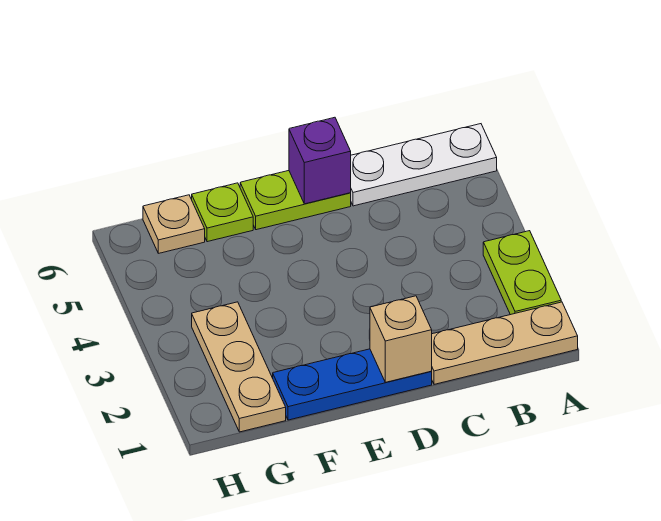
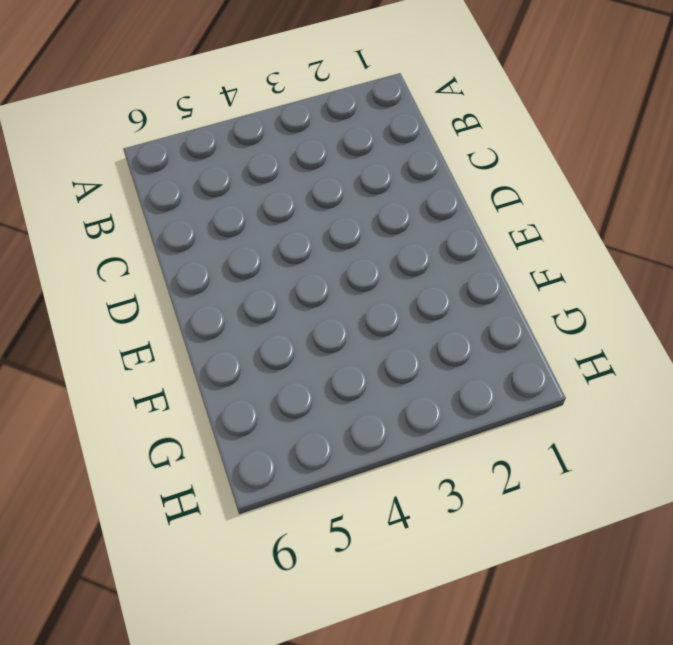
none -> tan plate A1:C1 level 1
none -> lime plate A2:A3 level 1

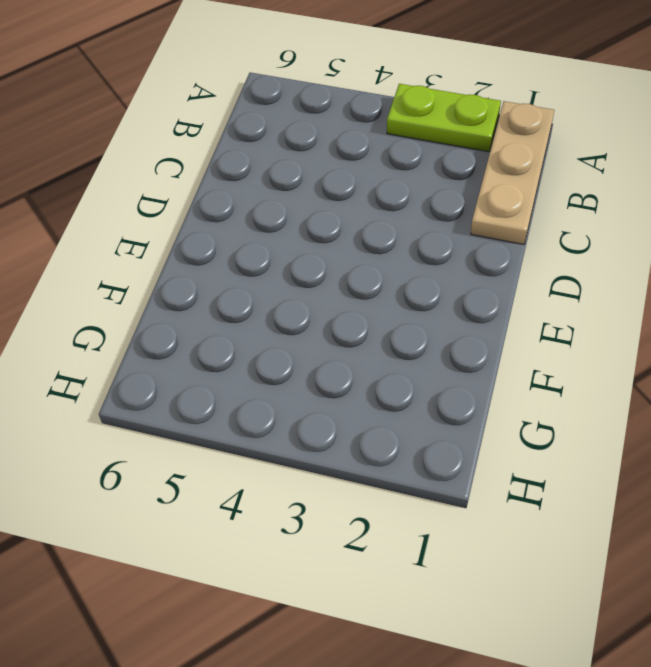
none -> white plate A6:C6 level 1
none -> blue plate D1:F1 level 1

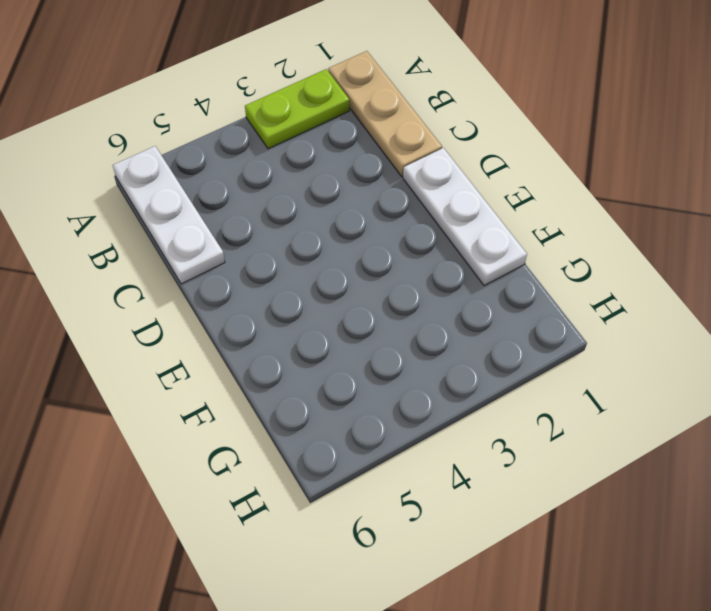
white plate D1:F1 level 1 -> blue plate D1:F1 level 1
none -> lime plate D6:E6 level 1
none -> lime plate F6 level 1

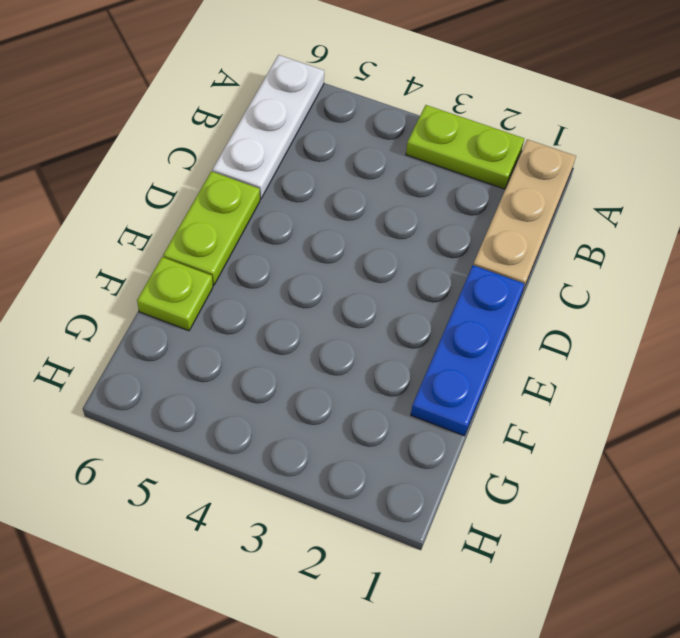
none -> tan plate G1:G3 level 1
none -> tan plate G6 level 1

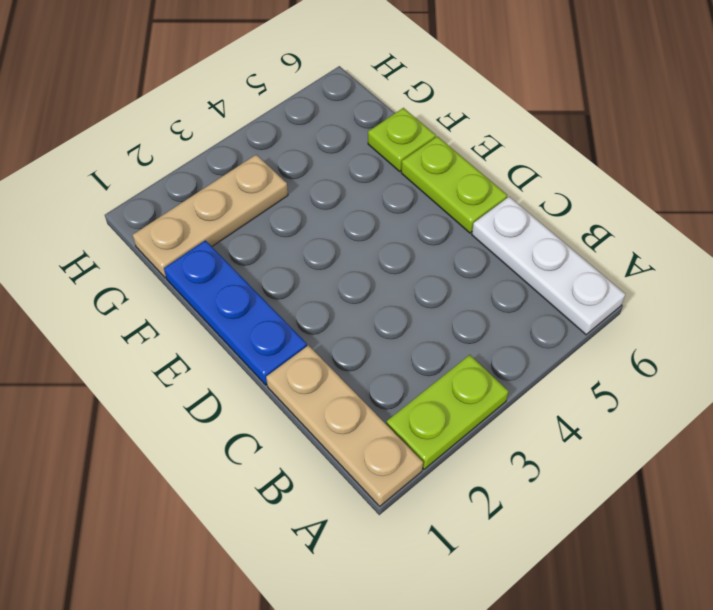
none -> tan plate G6 level 1
none -> tan brick D1 level 2

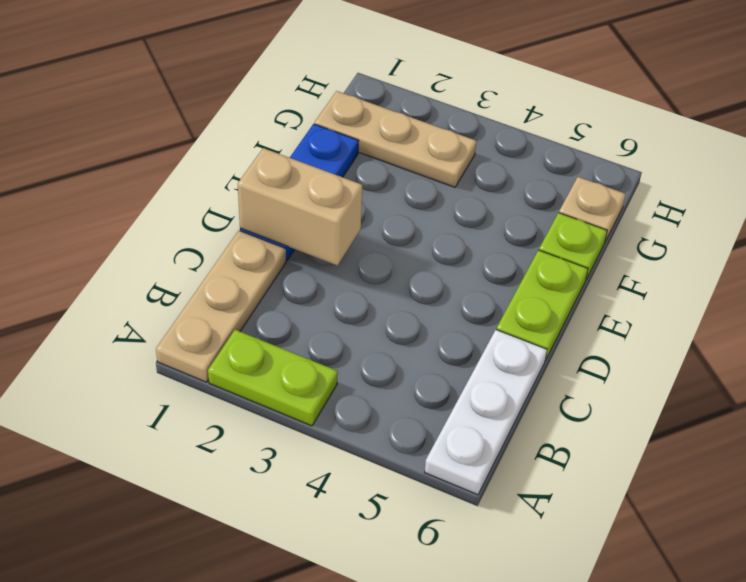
tan brick D1:D2 level 2 -> tan brick D1 level 2
none -> purple brick D6 level 2

